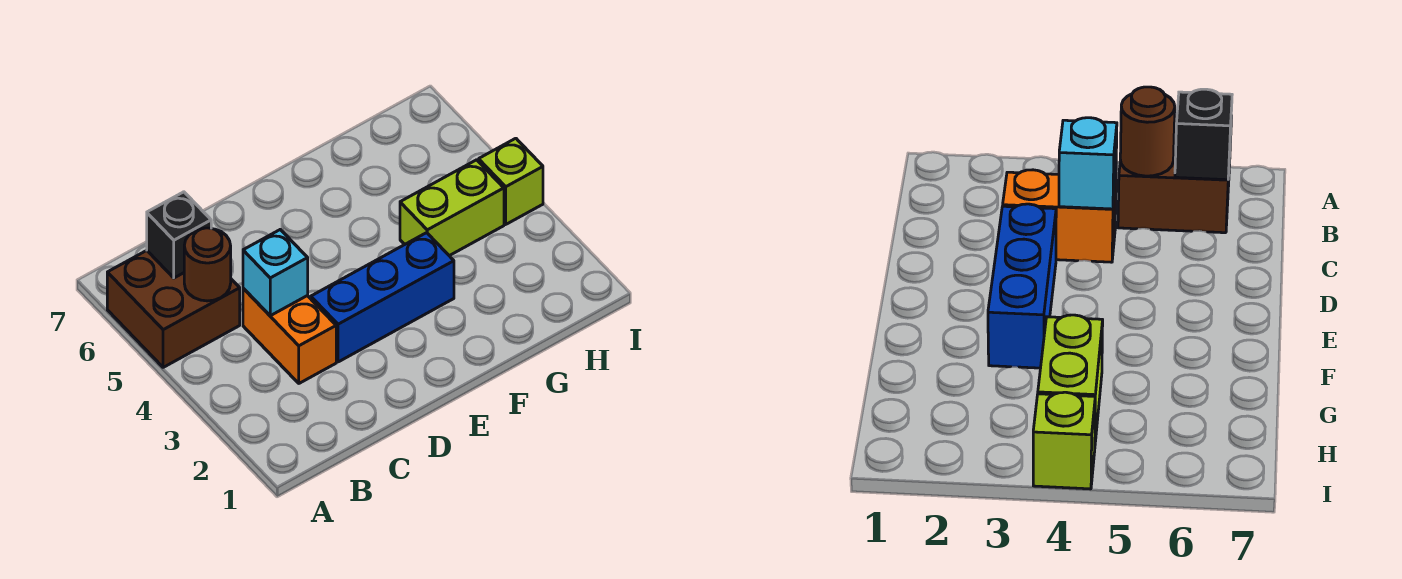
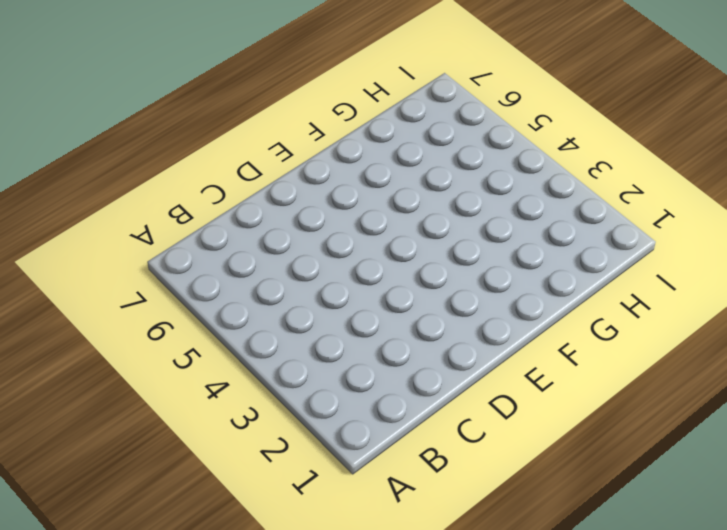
none -> brown brick A5:B6 level 1
none -> orange brick C3:C4 level 1

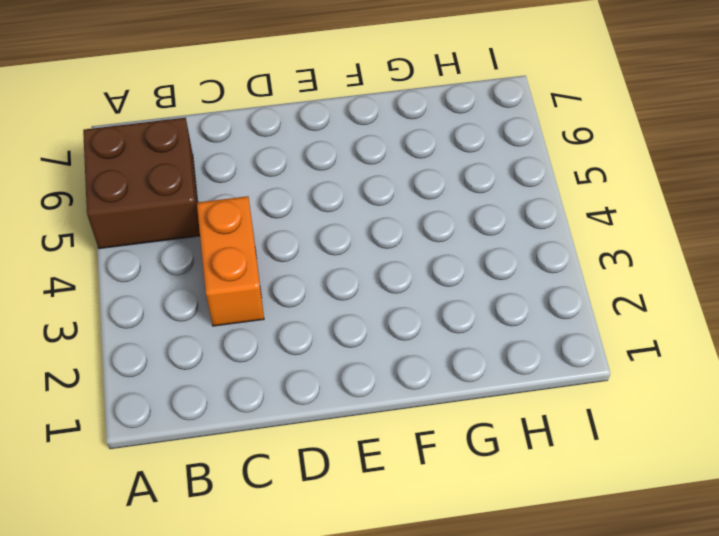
none -> blue brick D3:F3 level 1
none -> lime brick G4:H4 level 1

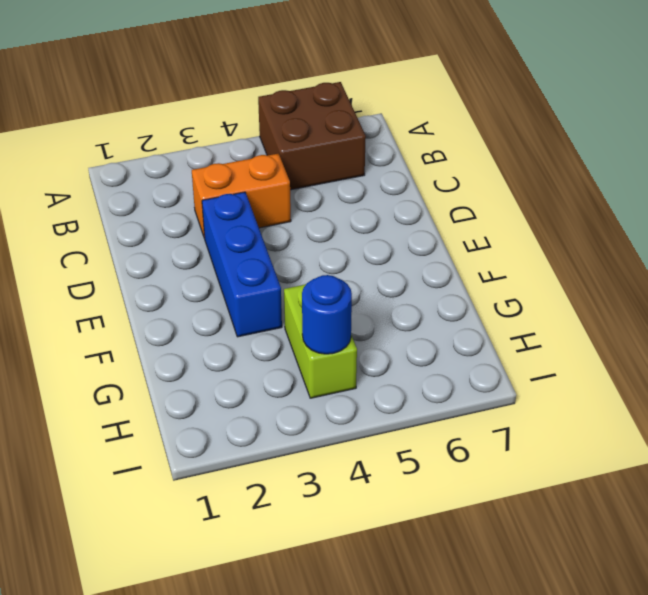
blue round brick H4 level 2 -> none
none -> lime brick I4 level 1
none -> brown round brick B5 level 2

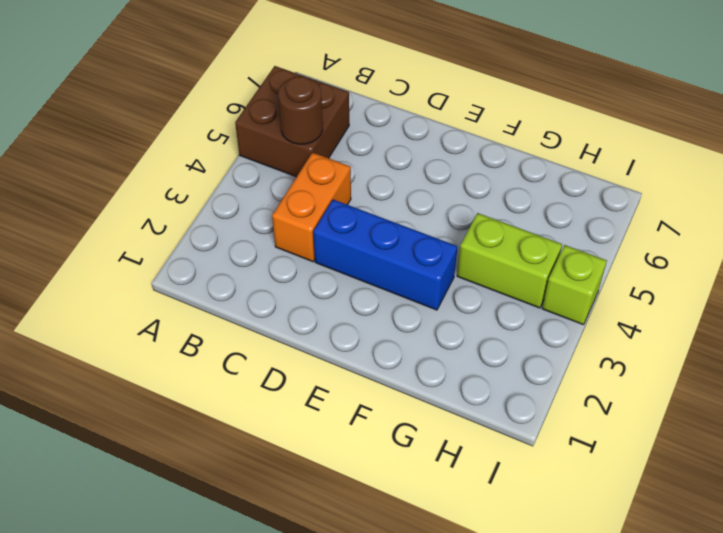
none -> black brick B6 level 2
none -> cyan brick C4 level 2

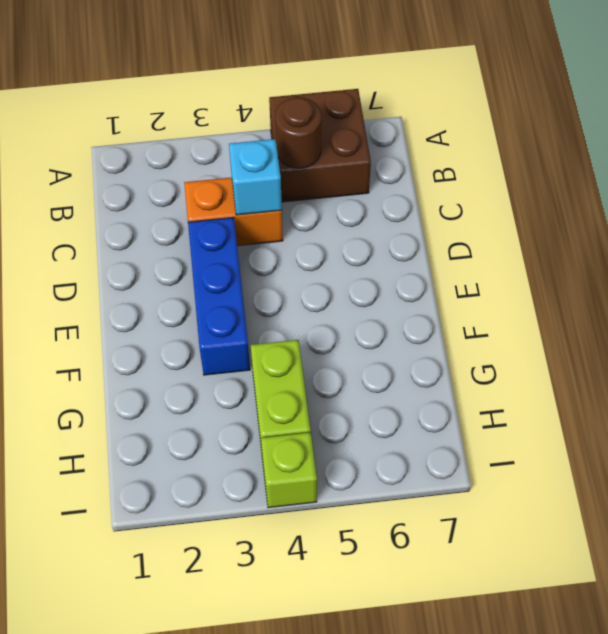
none -> black brick B6 level 2

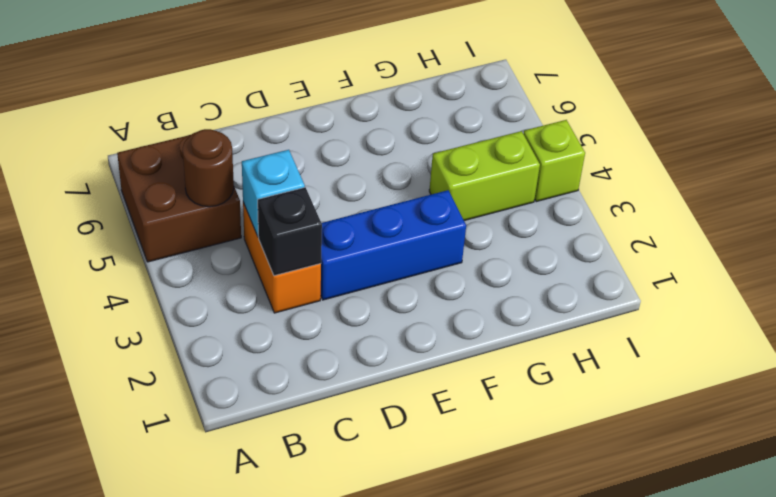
black brick C3 level 2 -> black brick B6 level 2

